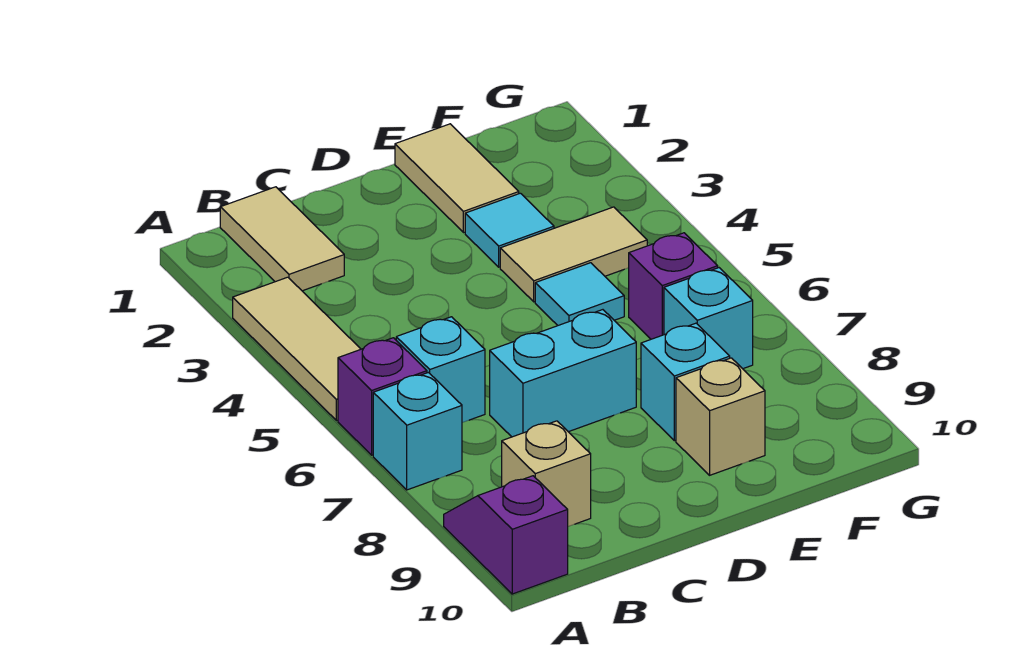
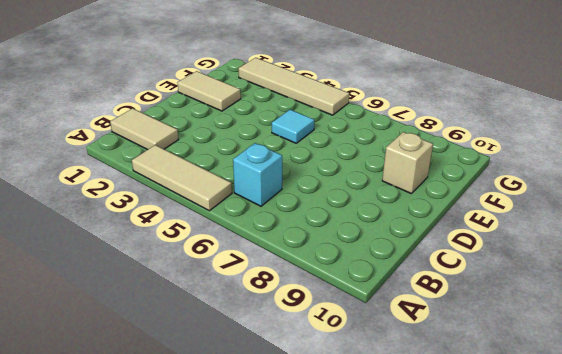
tan tile G2:G5 level 1 -> none
none -> purple brick A6 level 1
none -> cyan brick A7 level 1
none -> purple slope A9:A10 level 1 top 10

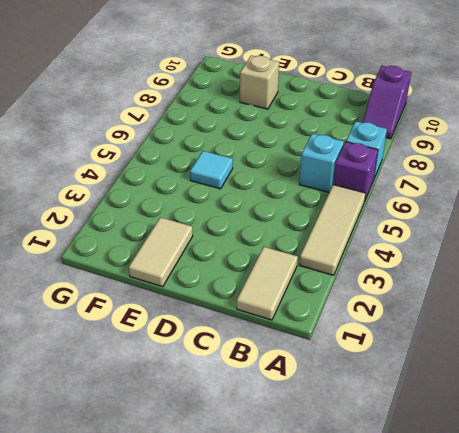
none -> tan brick B9 level 1
none -> cyan brick C7:D7 level 1
none -> cyan tile E3 level 1

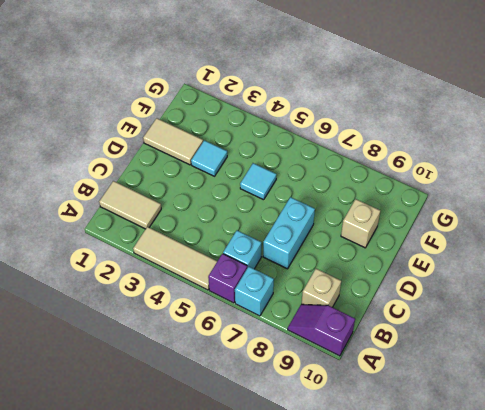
none -> tan tile E4:F4 level 1
none -> cyan brick E8 level 1
none -> purple brick F6 level 1

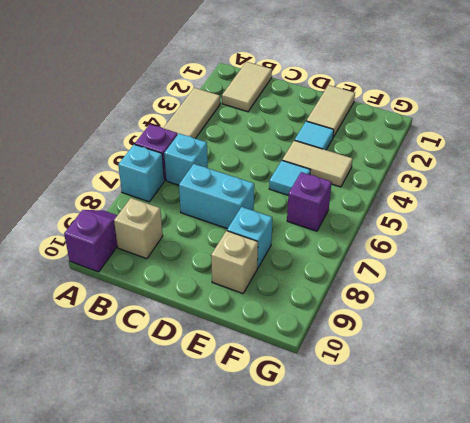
none -> cyan brick F7 level 1

